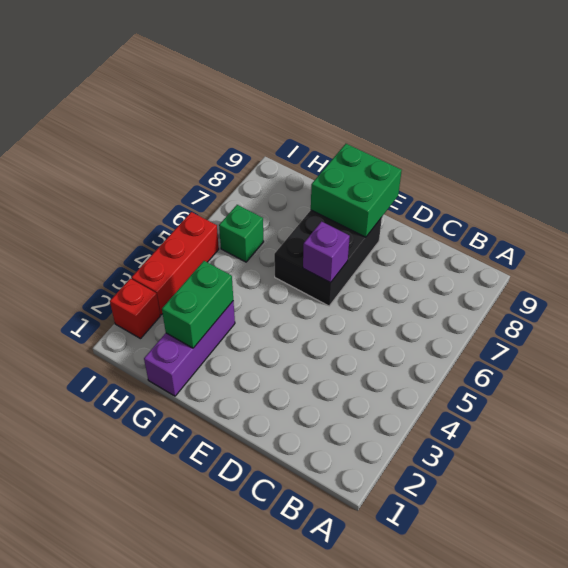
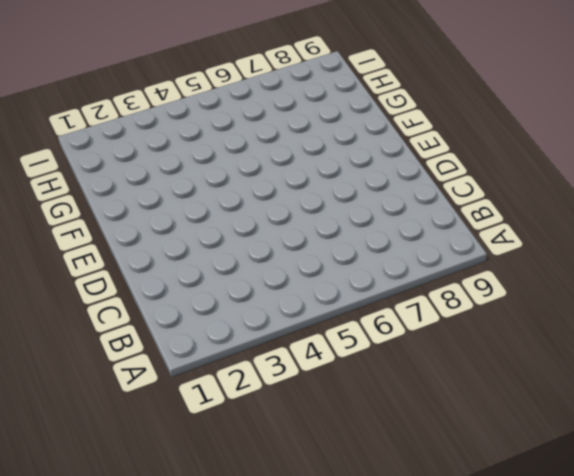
none -> black brick E6:F8 level 1
none -> purple brick G1:G3 level 1

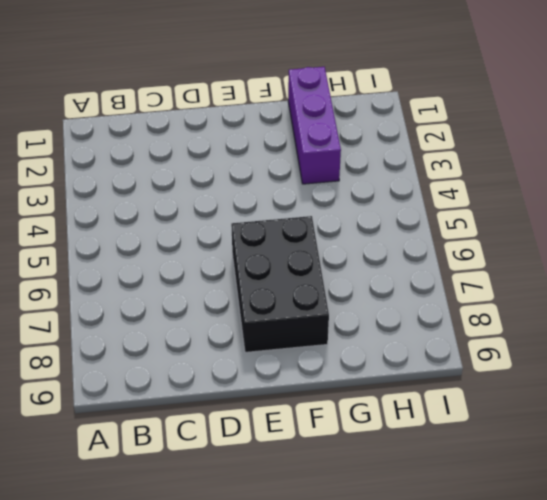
none -> green brick H6 level 1
none -> red brick I2 level 1

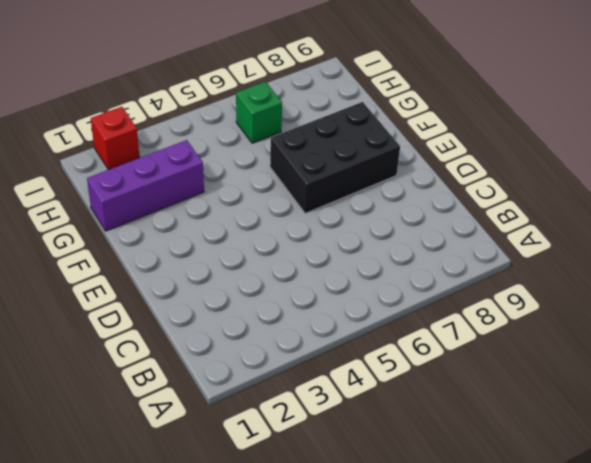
none -> red brick I3:I5 level 1
none -> purple brick E6 level 2

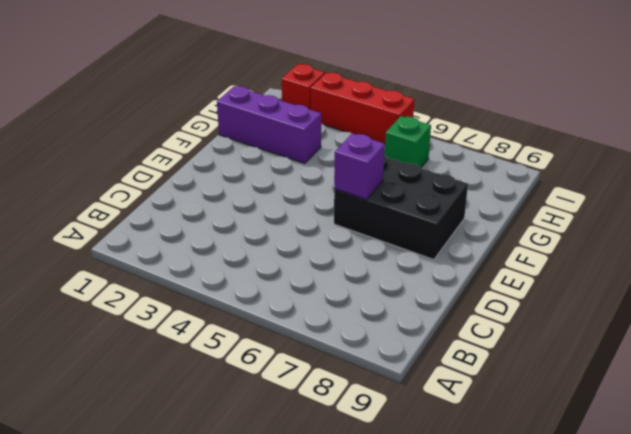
none -> green brick E8:F9 level 2
none -> green brick G2:G3 level 2

